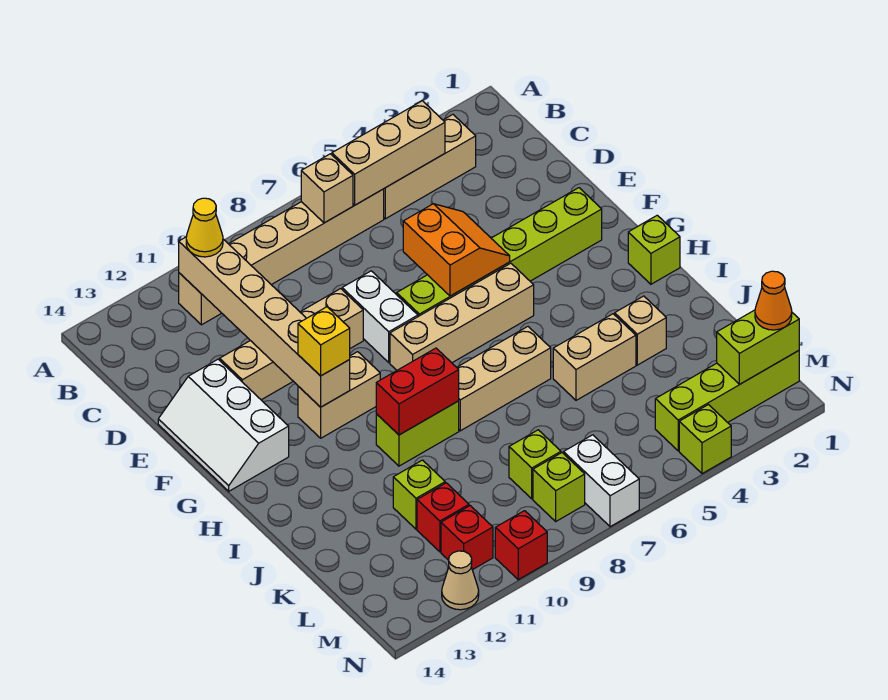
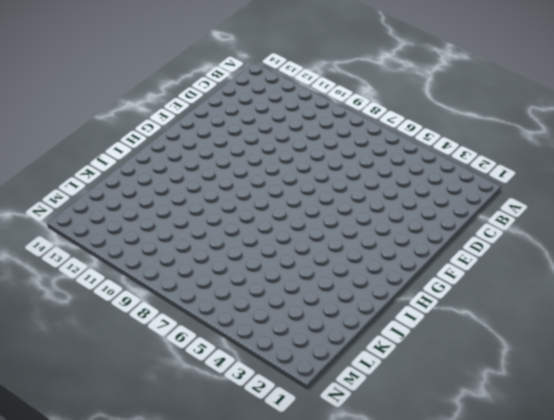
none -> tan brick B3:B5 level 1
none -> tan brick B6:B11 level 1
none -> white brick E8:F8 level 1
none -> tan brick E9:E12 level 1

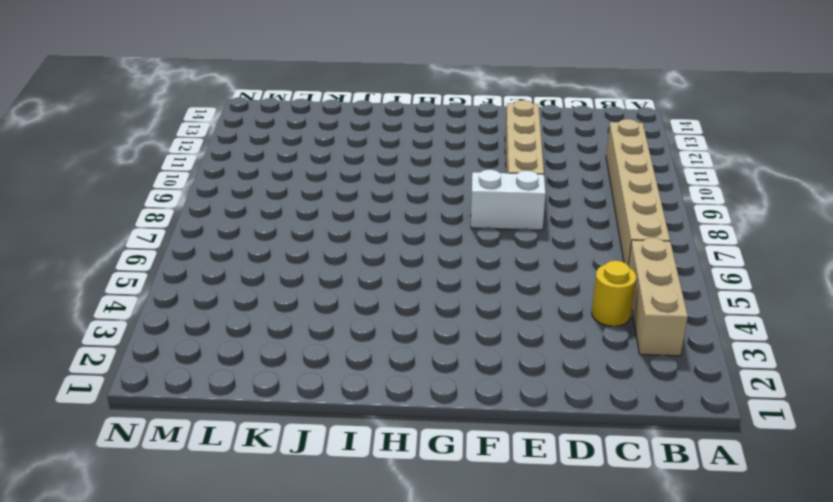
yellow round brick C4 level 1 -> none
none -> white slope E13:G14 level 1 top 13
none -> lime brick F2:F7 level 1
none -> tan brick G5:G8 level 1
none -> tan brick G10:G11 level 1

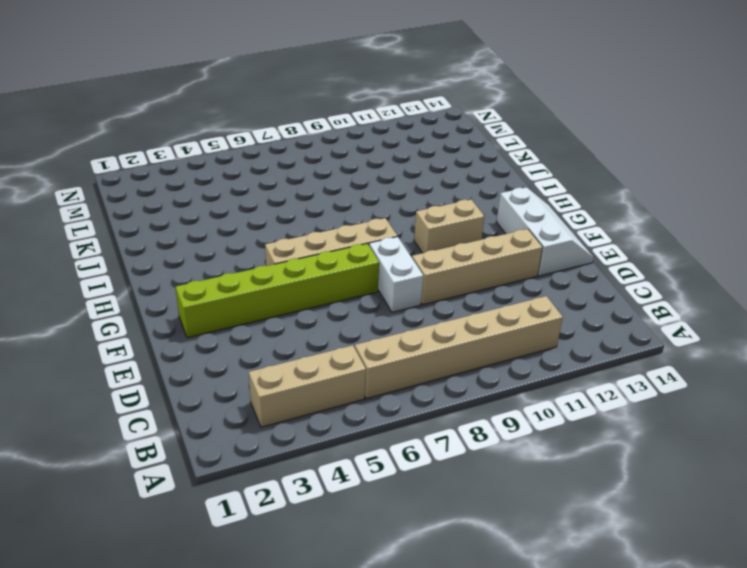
none -> lime brick H1 level 1
none -> tan brick I6:I8 level 1
none -> lime brick I9:I10 level 1
none -> tan brick J3 level 1

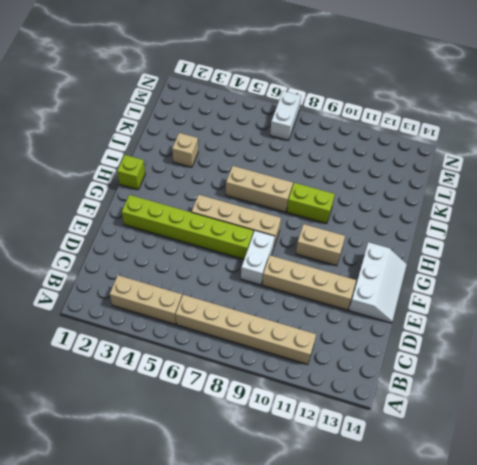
none -> tan brick J4:J5 level 1
none -> lime brick K11 level 1
none -> lime brick L8 level 1
none -> red brick L11 level 1

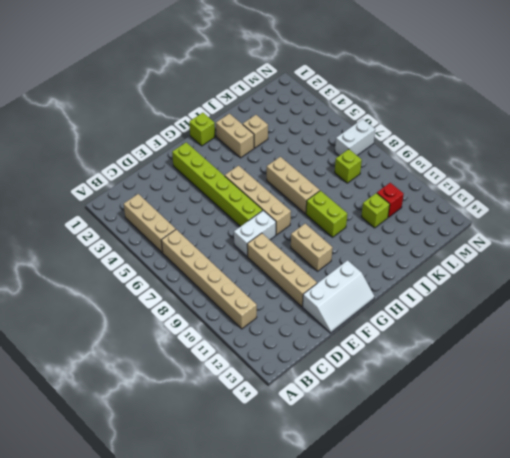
tan brick I2:I3 level 1 -> tan brick J4:J5 level 1
none -> lime brick M1:M4 level 1
none -> lime brick M8 level 1
none -> red brick M11 level 1
none -> lime brick N4 level 1

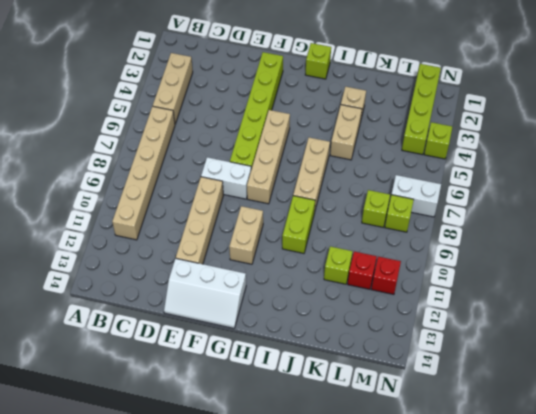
none -> red brick N10 level 1
none -> tan cone N12 level 1
none -> tan brick B4:B6 level 2
none -> tan brick B7 level 2

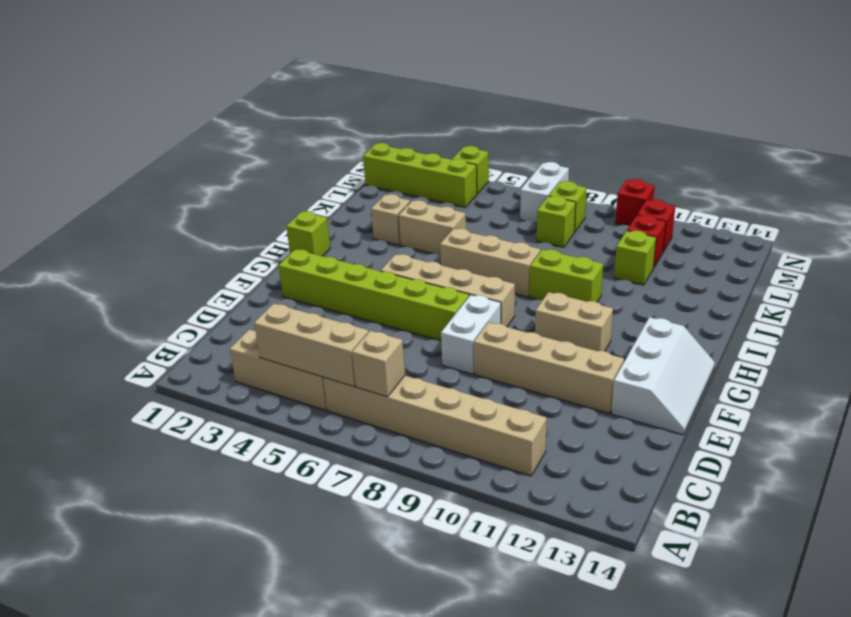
none -> tan cone N12 level 1
none -> tan brick B11:G11 level 2
none -> orange slope E5:F6 level 2 top 6
none -> red brick I9:I10 level 2

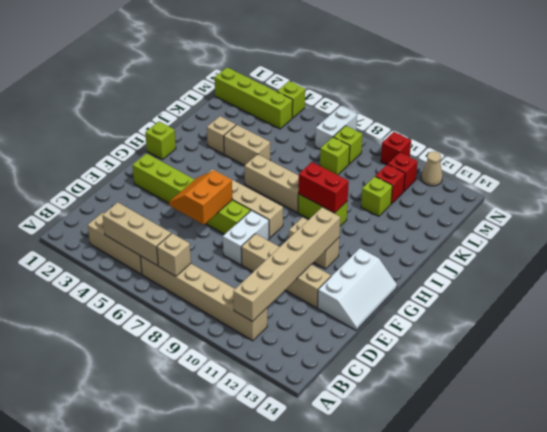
none -> lime brick M1:M2 level 2
none -> yellow cone B11 level 3
none -> yellow brick G11 level 3
none -> orange cone M1 level 3

